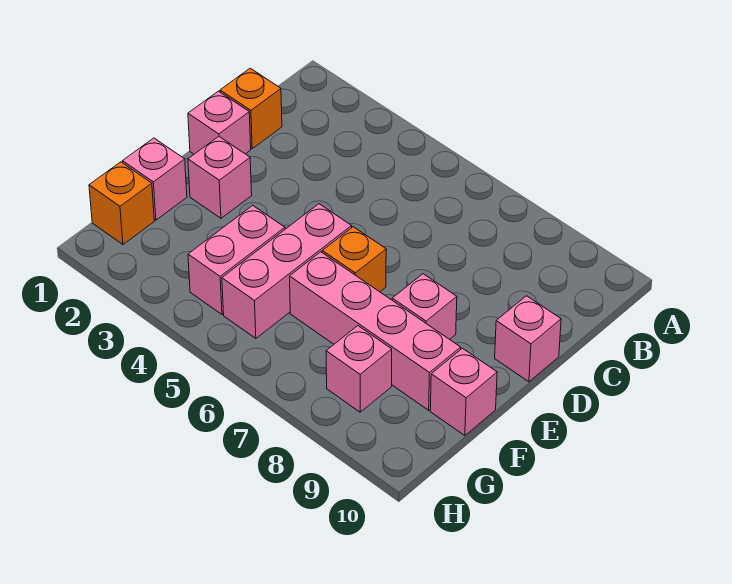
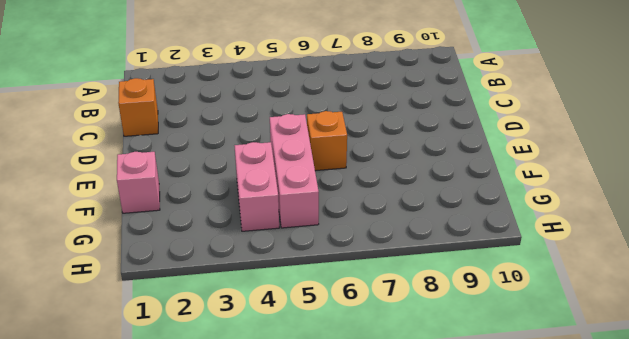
none -> pink brick D1 level 1
none -> pink brick D10 level 1
none -> pink brick E2 level 1

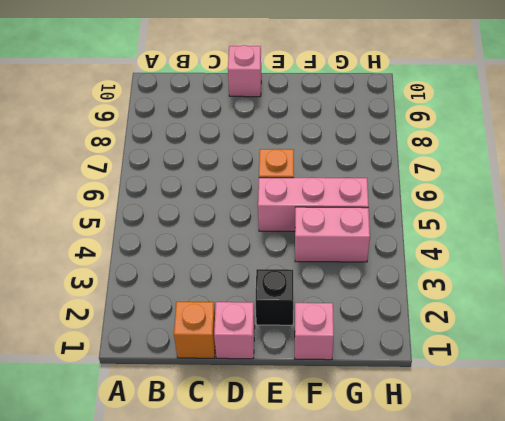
black brick E2 level 1 -> pink brick E2 level 1
none -> pink brick E8 level 1
none -> pink brick F6:F9 level 1
none -> pink brick F10 level 1

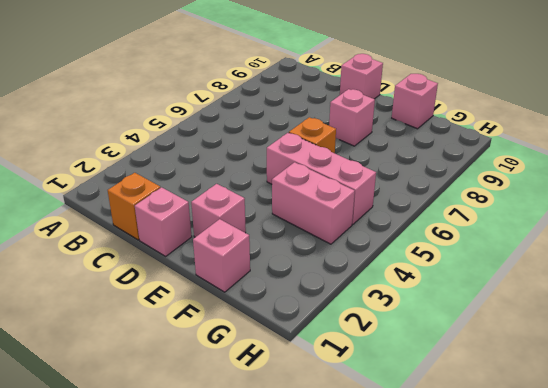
none -> pink brick F6:F9 level 1
none -> orange brick G1 level 1
none -> pink brick G8 level 1

